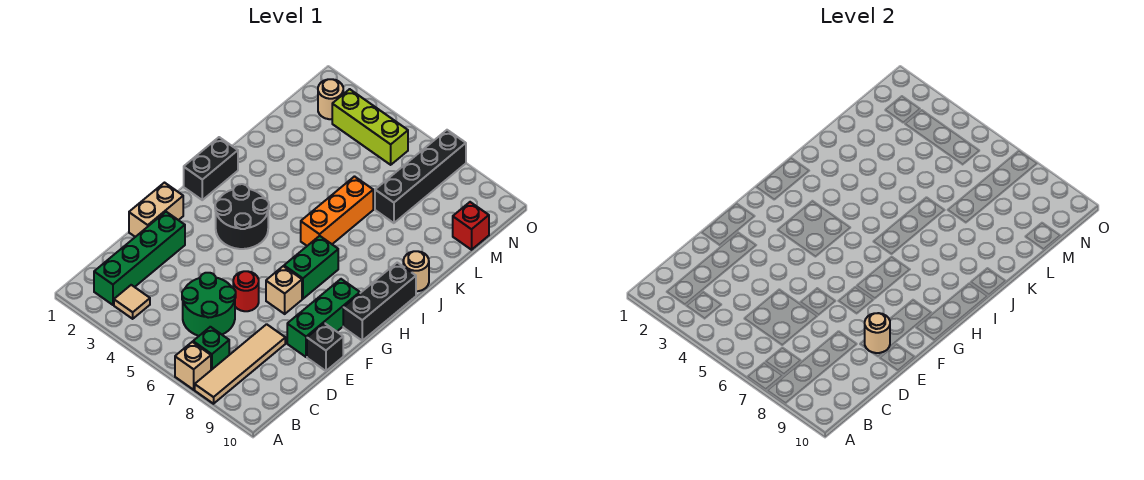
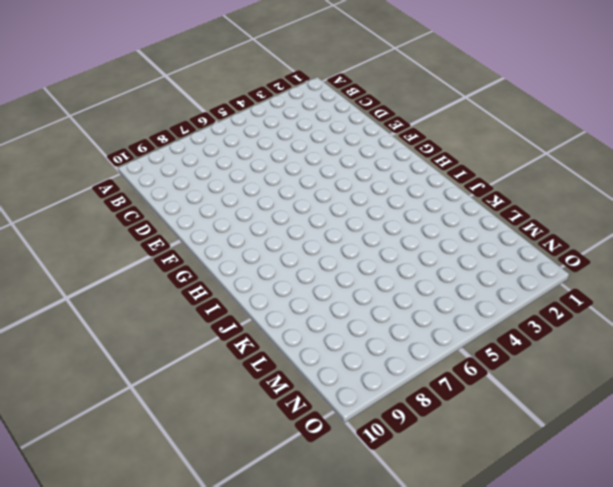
none -> tan brick A7 level 1
none -> tan tile A8:D8 level 1
none -> green brick B2:E2 level 1

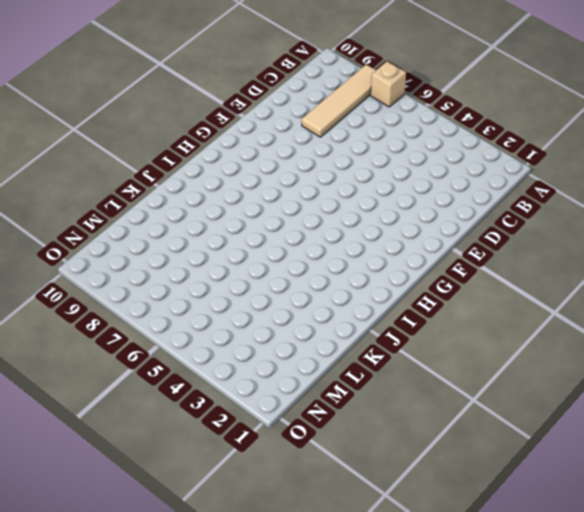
none -> green brick B2:E2 level 1
none -> tan tile B3 level 1
none -> green brick B7 level 1

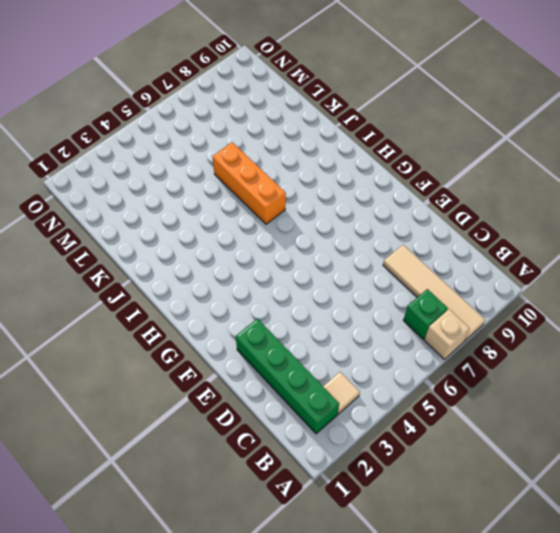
none -> green round brick C5:D6 level 1
none -> tan brick E1:F1 level 1
none -> red round brick E6 level 1

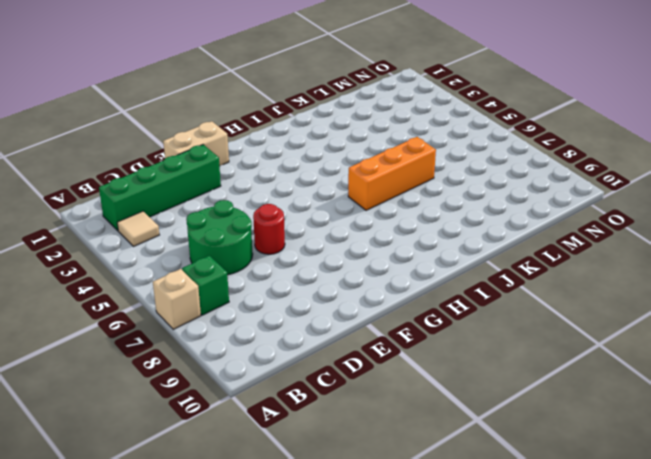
none -> tan tile A8:D8 level 1
none -> green brick E9:G9 level 1
none -> black brick E10 level 1

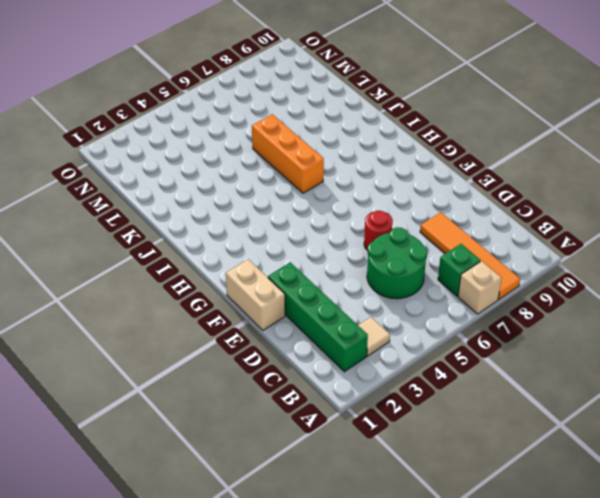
orange tile A8:D8 level 1 -> tan tile A8:D8 level 1
none -> green brick E9:G9 level 1
none -> black brick E10 level 1
none -> tan brick F7 level 1

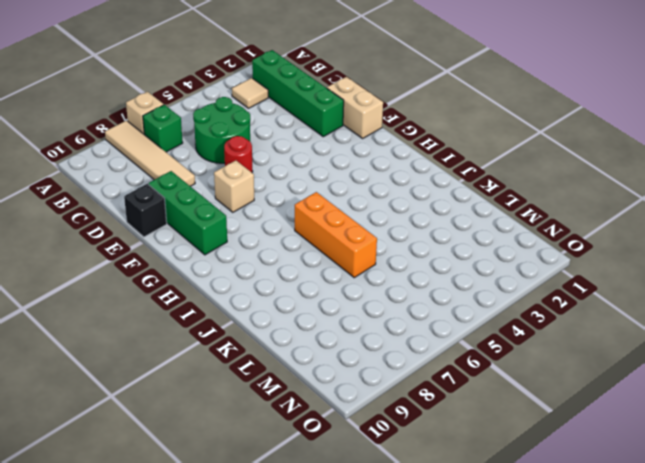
none -> black round brick G3:H4 level 1
none -> green brick G7:H7 level 1
none -> black brick G10:I10 level 1

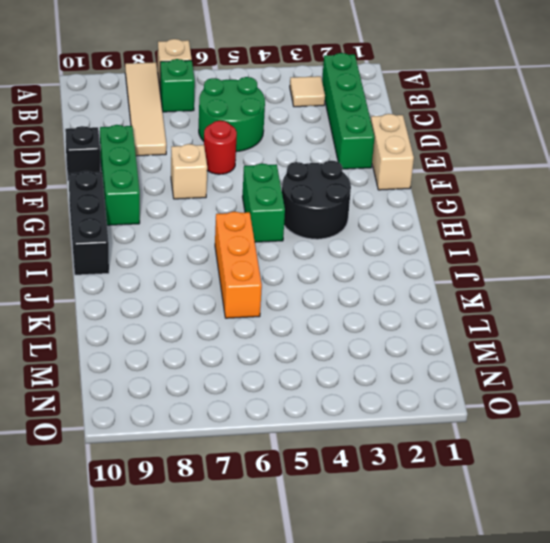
green brick G5:H5 level 1 -> green brick G7:H7 level 1
none -> black brick H1:I1 level 1
none -> tan round brick J10 level 1
none -> black brick L7:O7 level 1

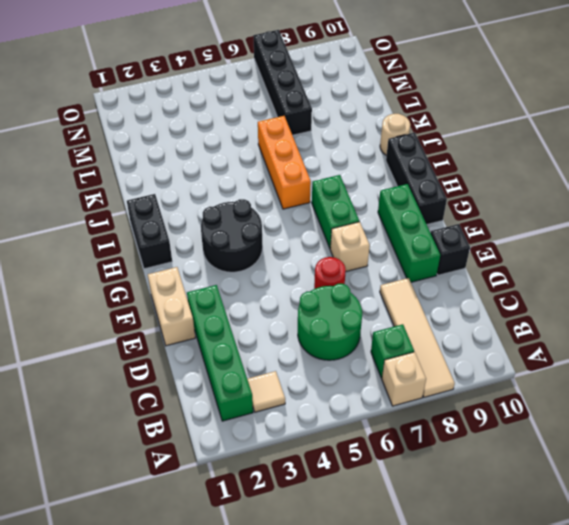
none -> red brick M10 level 1
none -> tan round brick N2 level 1
none -> lime brick N3:N5 level 1

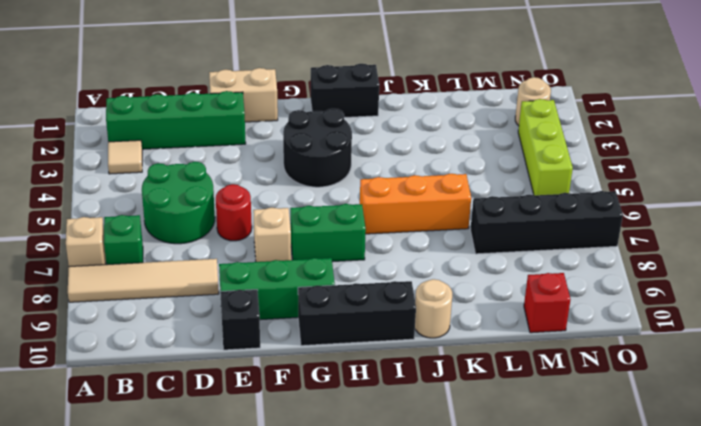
none -> tan round brick E9 level 2

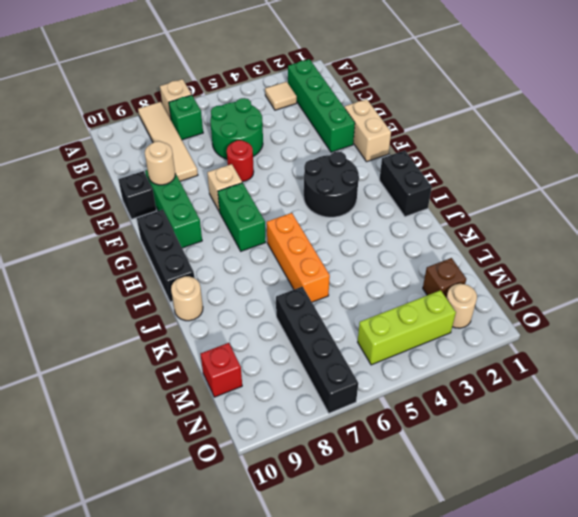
brown brick M2 level 1 -> none

